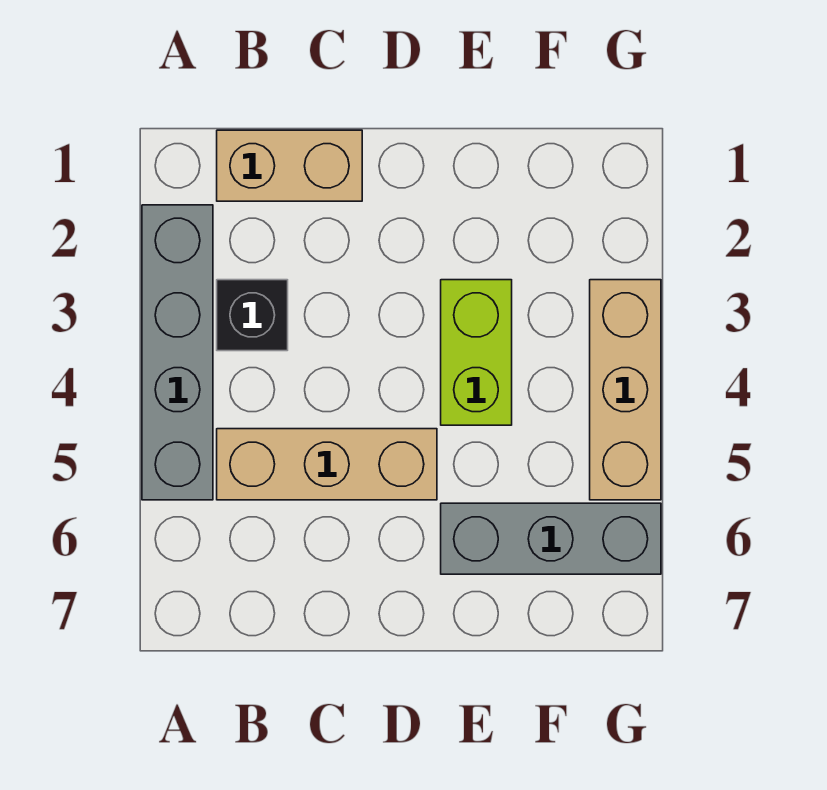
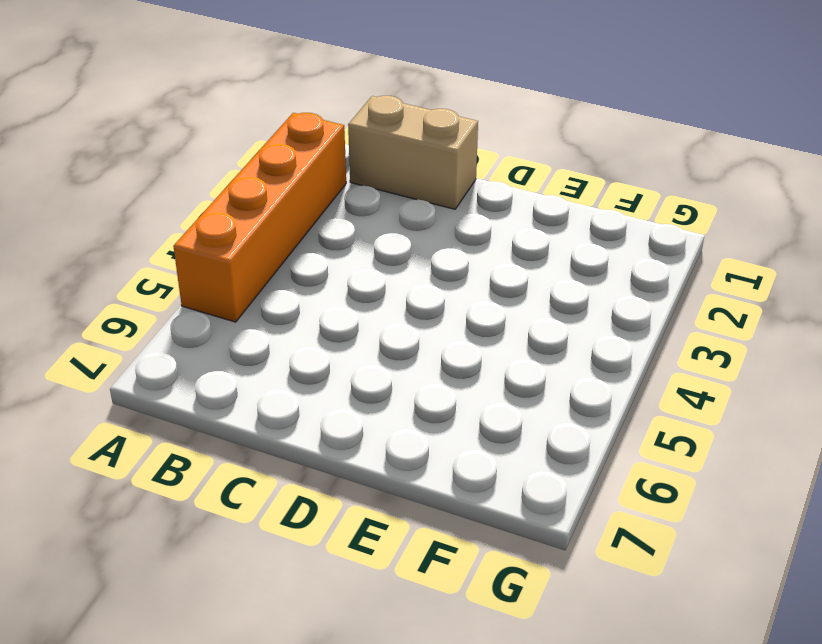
orange brick A2:A5 level 1 -> grey brick A2:A5 level 1
none -> black brick B3 level 1
none -> tan brick B5:D5 level 1

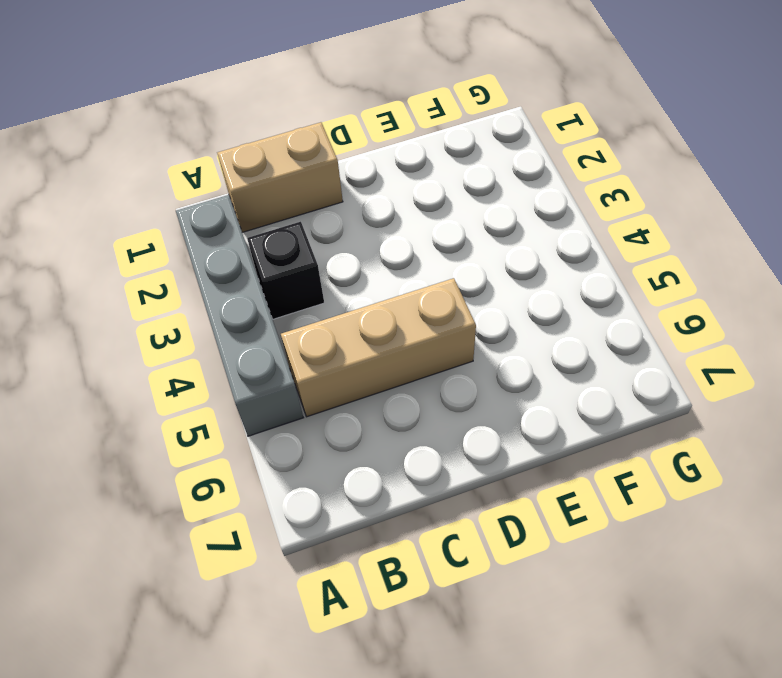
none -> lime brick E3:E4 level 1
none -> grey brick E6:G6 level 1

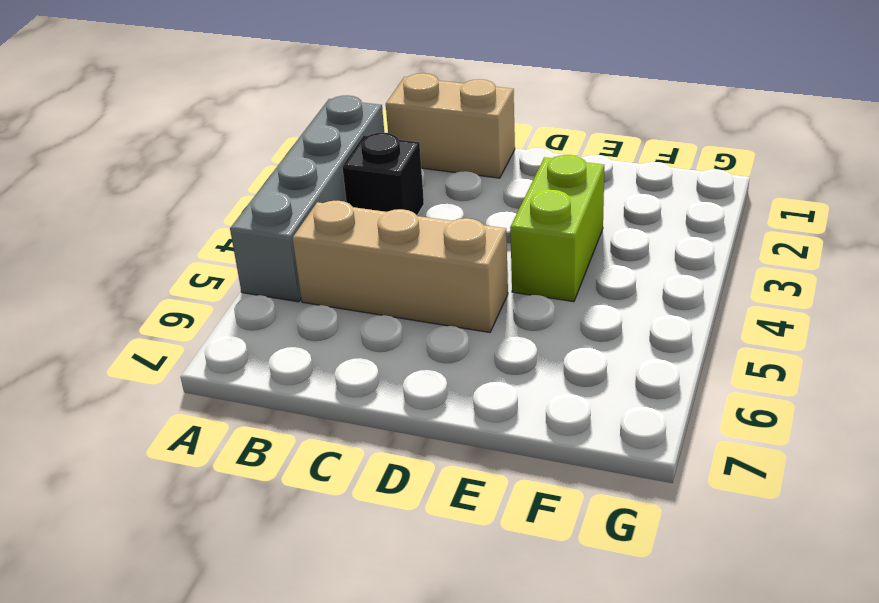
none -> grey brick E6:G6 level 1
none -> tan brick G3:G5 level 1

